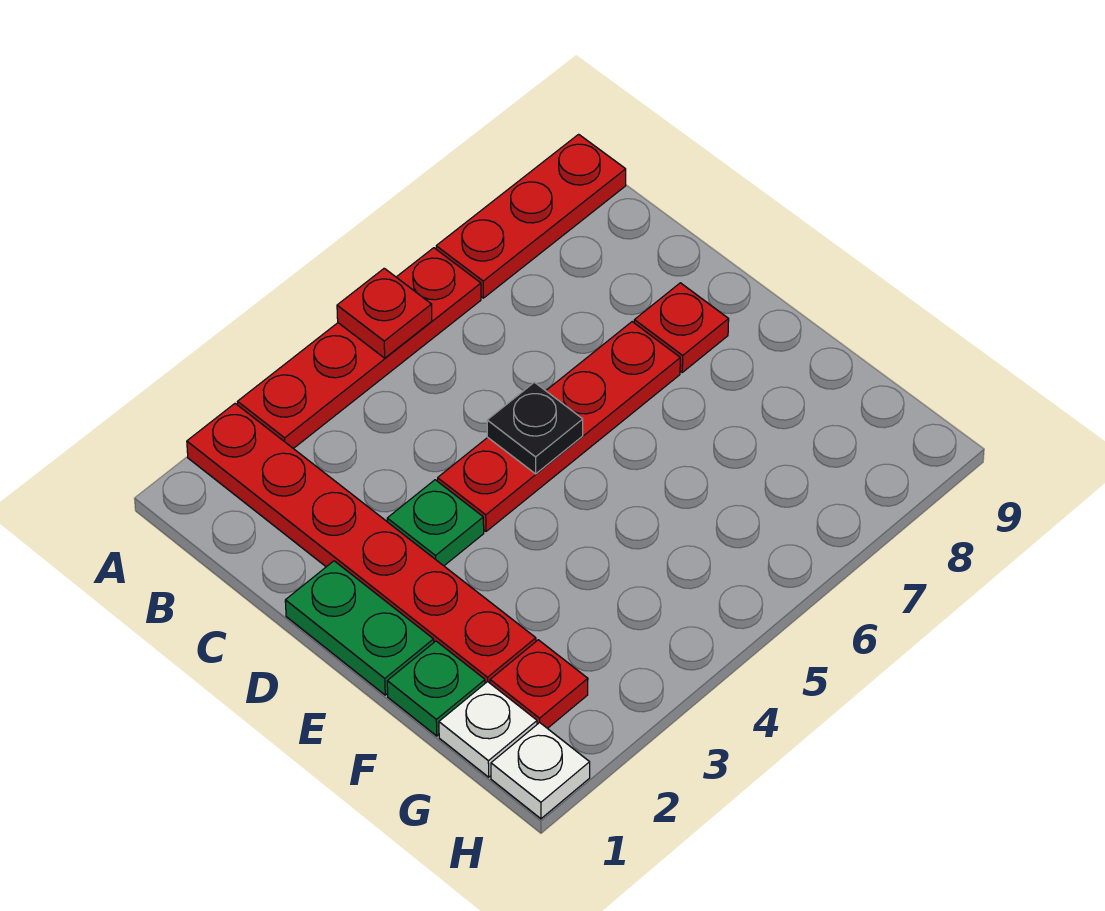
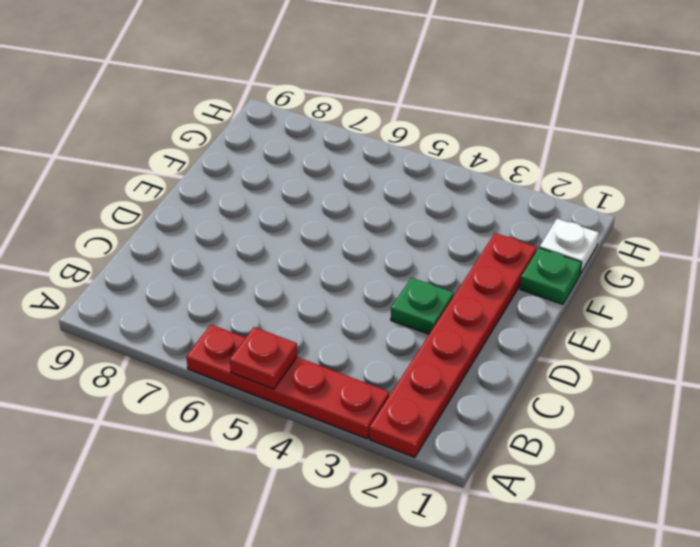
none -> red plate A7:A9 level 1
none -> green plate D1:E1 level 1
none -> red plate D4:D7 level 1

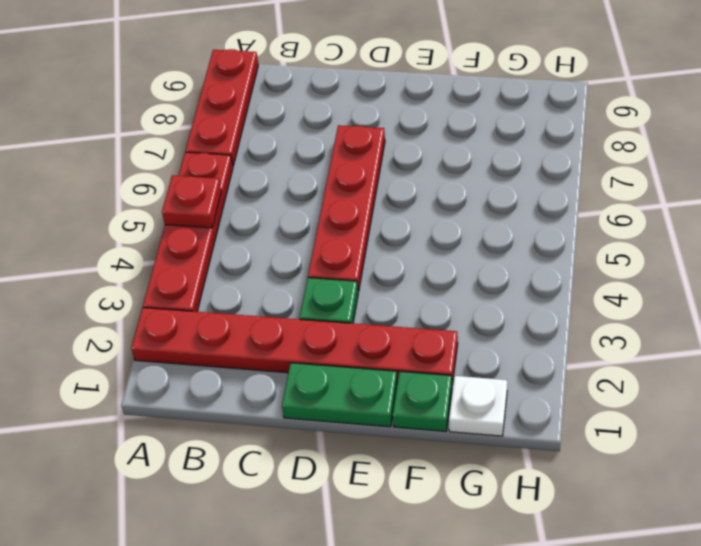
none -> red plate D8 level 1
none -> red plate G2 level 1
none -> white plate H1 level 1

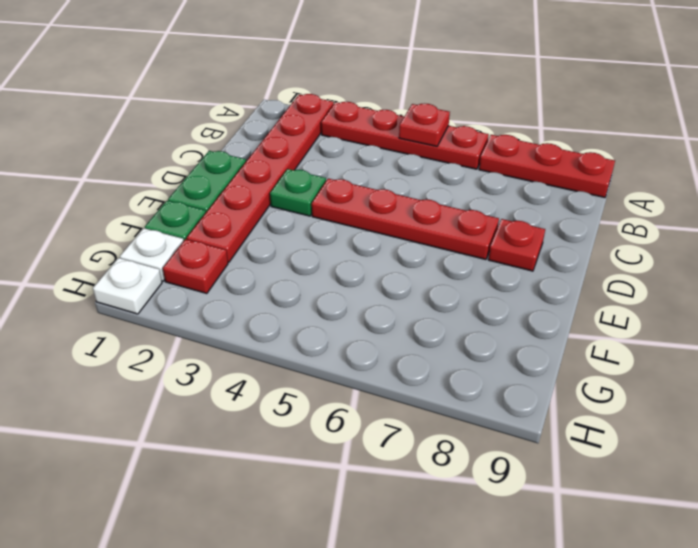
none -> black plate D5 level 2

